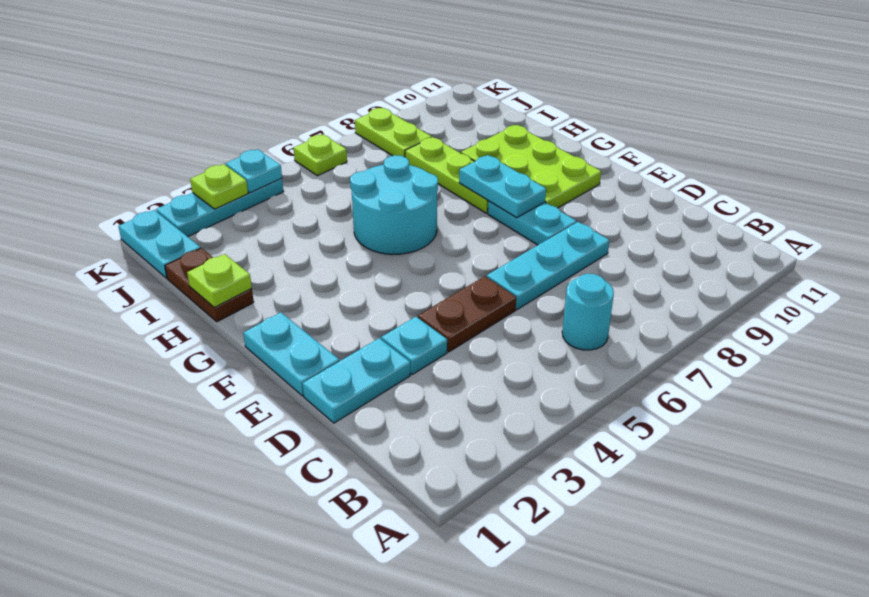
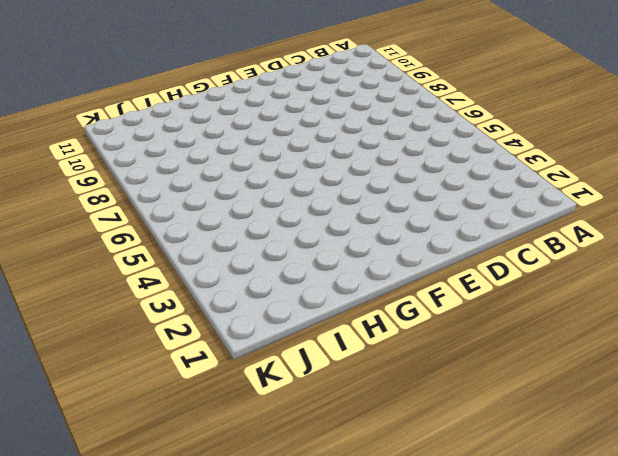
none -> cyan round brick B6 level 1
none -> cyan plate D1:D2 level 1
none -> cyan plate D3 level 1

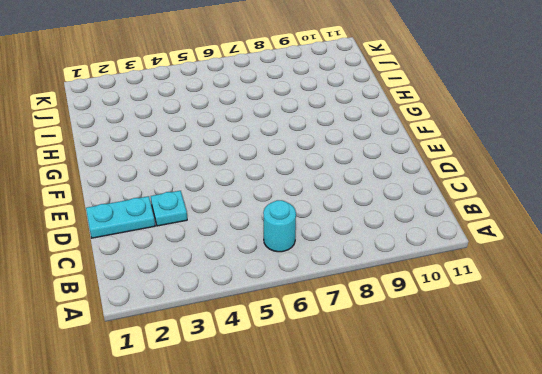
none -> brown plate D4:D5 level 1
none -> cyan plate D6:D8 level 1
none -> cyan plate E1:F1 level 1

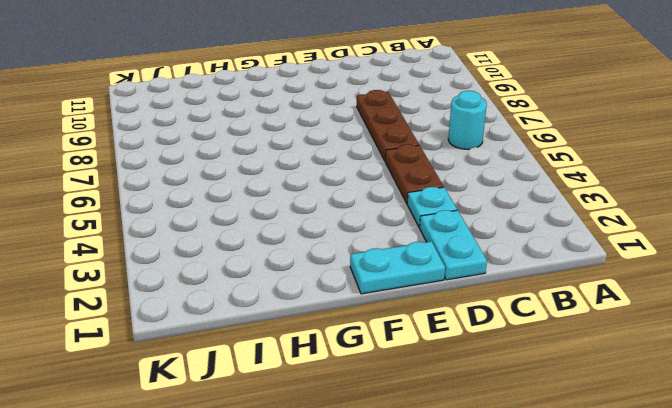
brown plate D6:D8 level 1 -> cyan plate D6:D8 level 1
none -> cyan plate E8:F8 level 1
none -> lime plate F9:H10 level 1
none -> cyan round brick G5:H6 level 1

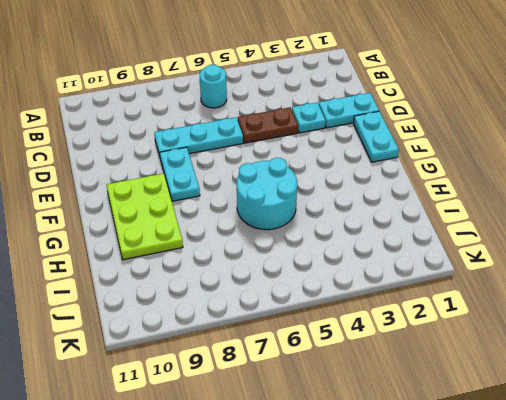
none -> lime plate G8:I8 level 1
none -> brown plate H1:I1 level 1
none -> cyan plate J1:K1 level 1

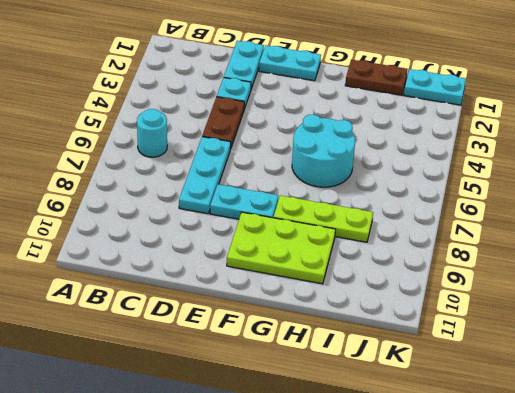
none -> lime plate J8:K8 level 1
none -> cyan plate K2:K4 level 1
none -> lime plate K6 level 1

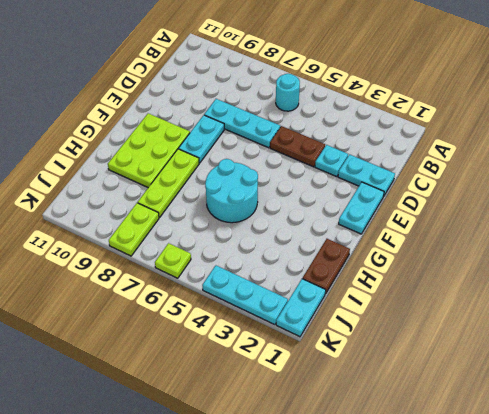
none -> cyan plate F8:G8 level 2
none -> lime plate H1 level 2
none -> lime plate K3 level 2

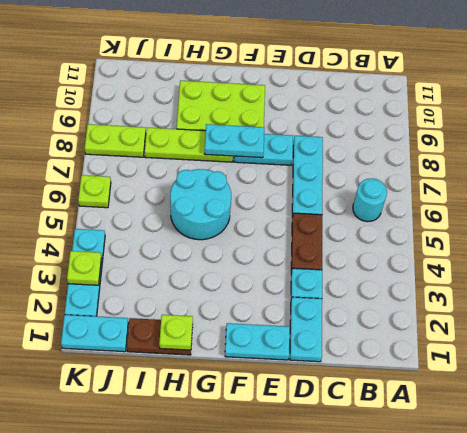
none -> cyan plate K4 level 2

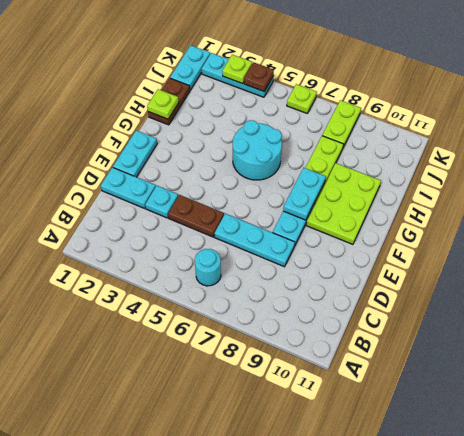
brown plate K4 level 2 -> cyan plate K4 level 2

